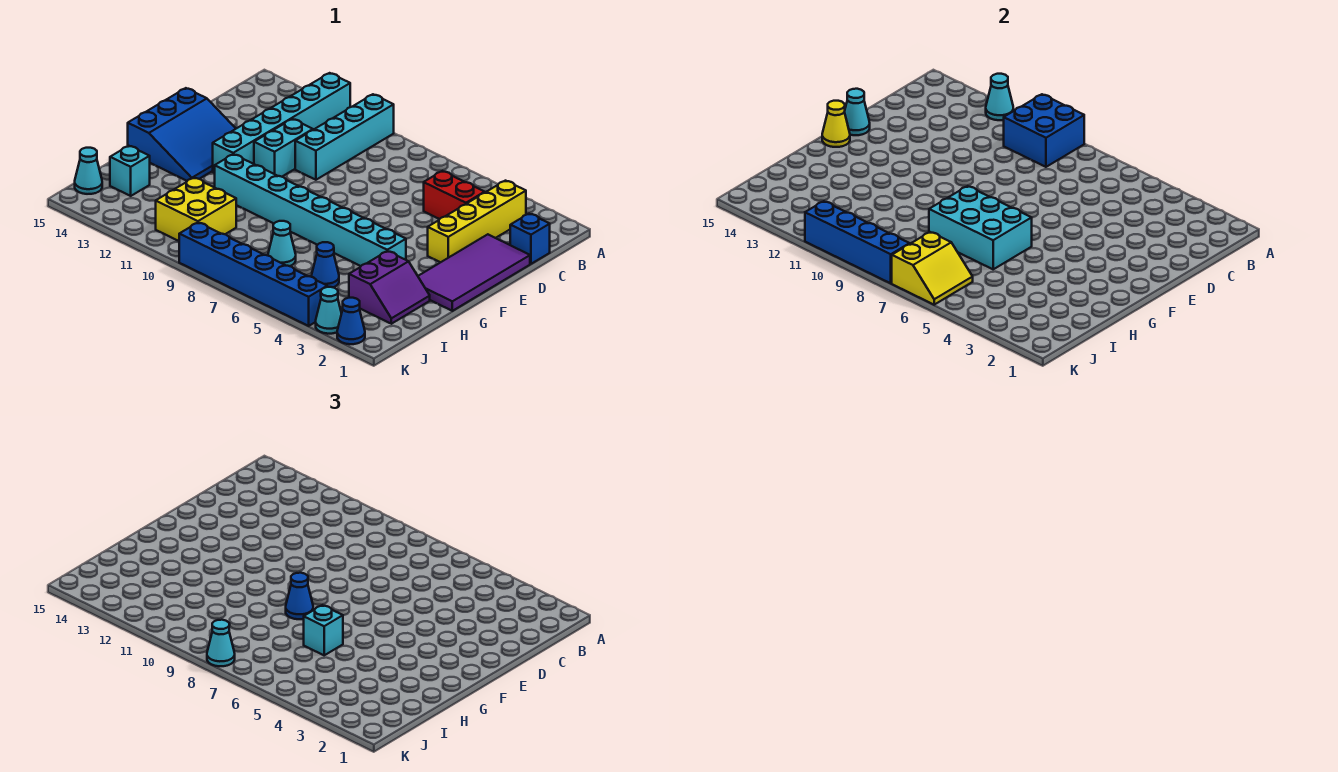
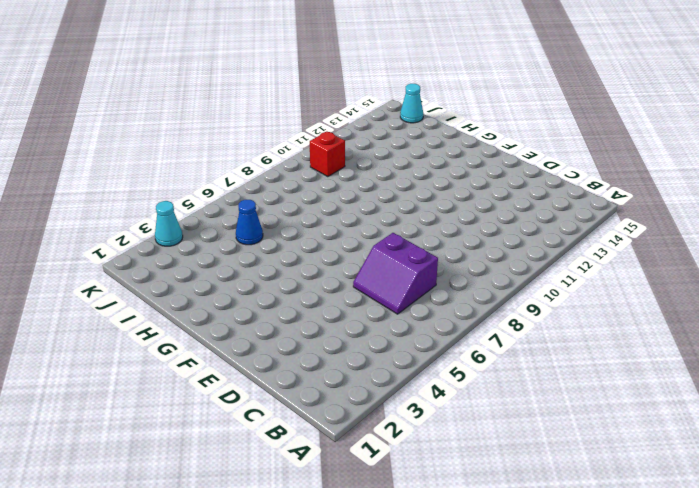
purple slope C6:D7 level 1 top 7 -> purple slope H2:I3 level 1 top 3
red brick J10 level 1 -> yellow brick I10:J11 level 1
none -> cyan brick A10:D10 level 1
none -> cyan brick A12:F12 level 1
none -> yellow brick B3:E3 level 1

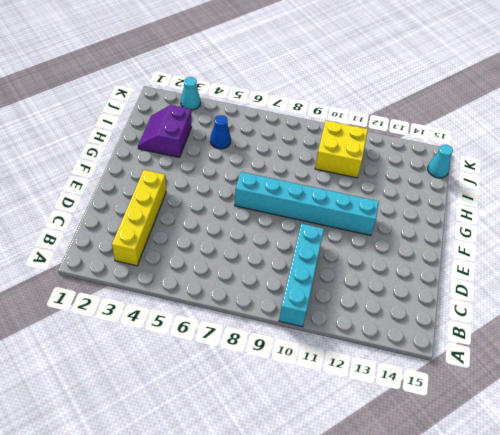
cyan brick F7:F12 level 1 -> cyan brick A12:F12 level 1
none -> blue brick C1 level 1
none -> red brick C4:C5 level 1
none -> purple tile D1:G2 level 1

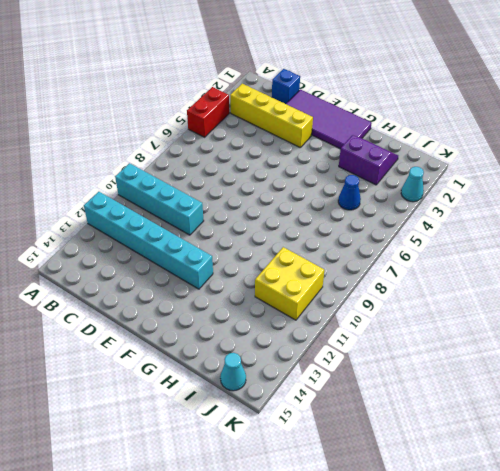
red brick A4:A5 level 1 -> red brick C4:C5 level 1
none -> cyan brick D11:E11 level 1
none -> blue slope E13:G15 level 1 top 15
none -> cyan brick G4:G11 level 1

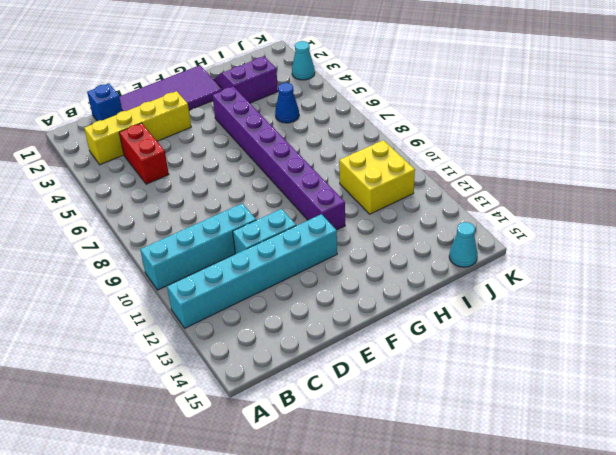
purple brick G4:G11 level 1 -> cyan brick G4:G11 level 1
none -> blue slope E13:G15 level 1 top 15
none -> cyan cone I7 level 1
none -> cyan brick I14 level 1

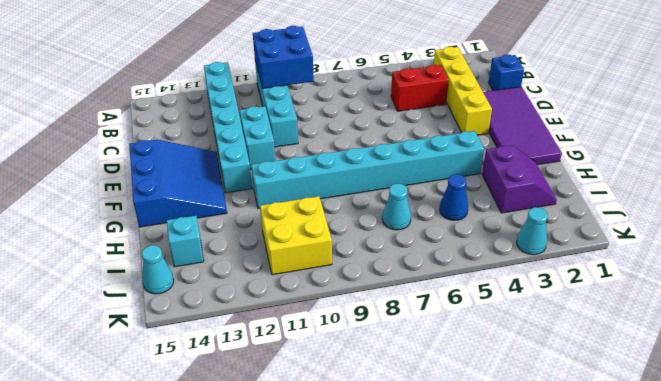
none -> blue cone K2 level 1
none -> blue brick K4:K9 level 1
none -> cyan cone A12 level 2

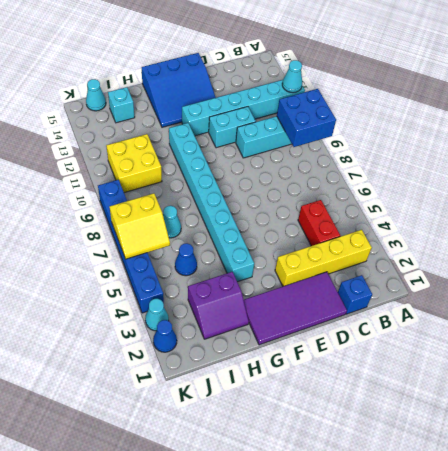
none -> cyan cone E15 level 2
none -> yellow cone F15 level 2
none -> cyan brick G6:H8 level 2

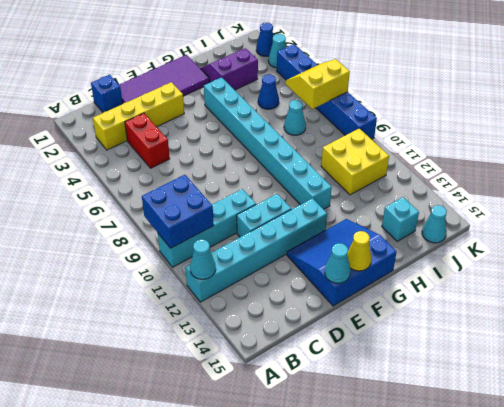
none -> cyan brick G6:H8 level 2
none -> blue brick K8:K11 level 2
none -> blue cone G8 level 3

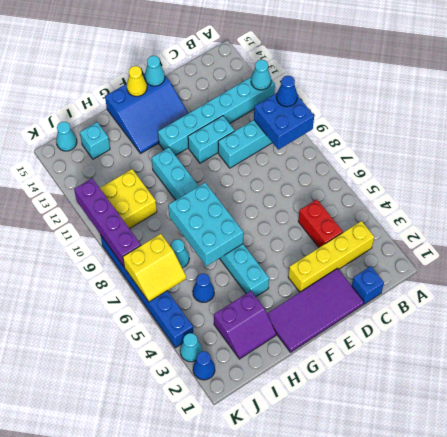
blue cone A10 level 3 -> blue cone G8 level 3
purple brick K8:K11 level 2 -> blue brick K8:K11 level 2
none -> cyan brick H6 level 3
none -> cyan cone K8 level 3

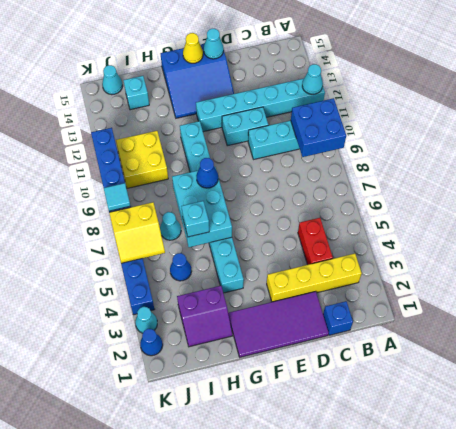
cyan tile K8 level 3 -> cyan cone K8 level 3

